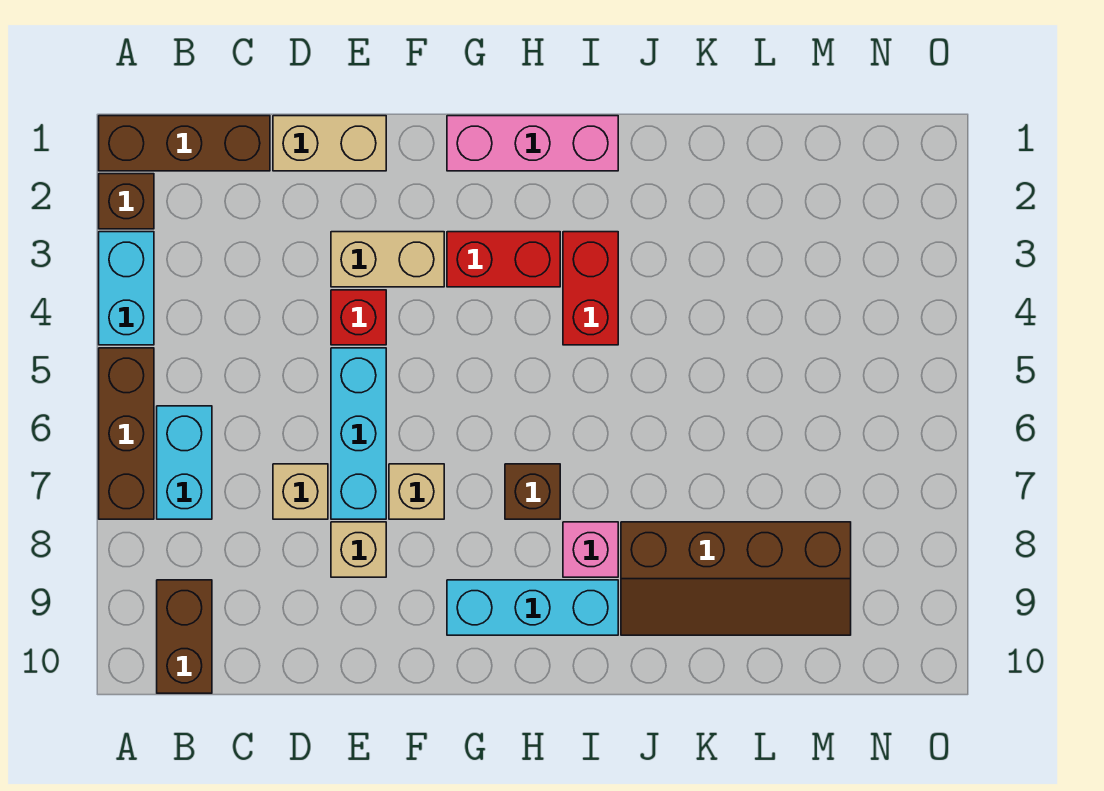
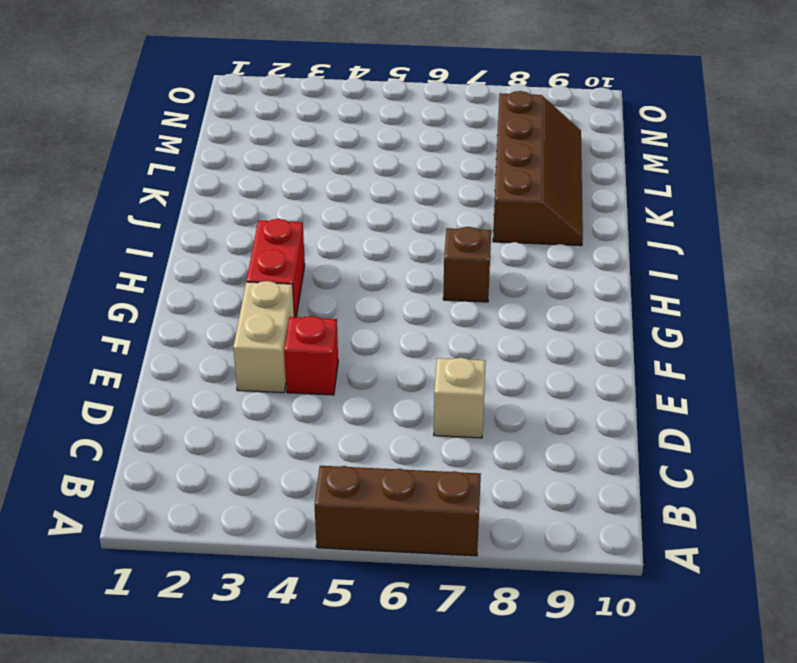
none -> brown brick A1:C1 level 1
none -> brown brick A2 level 1
none -> cyan brick A3:A4 level 1

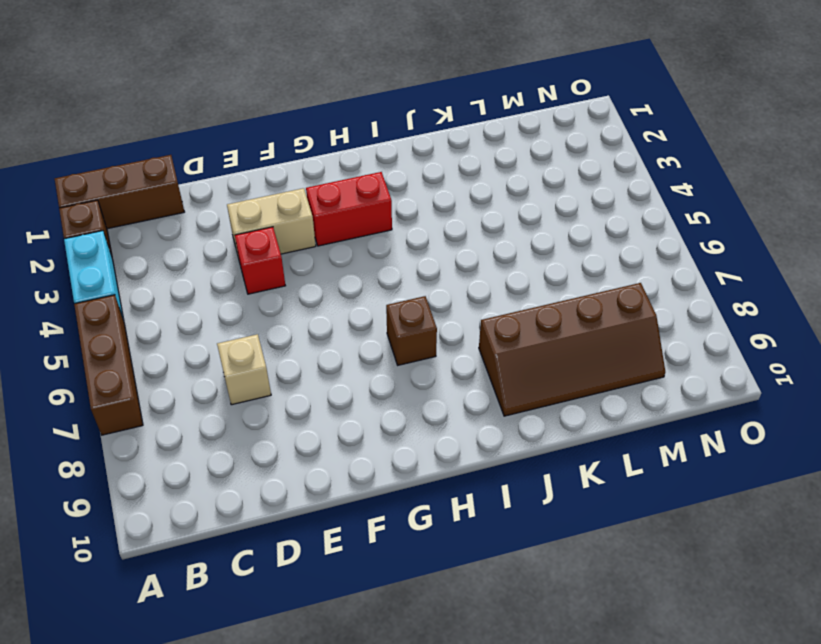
none -> cyan brick B6:B7 level 1
none -> brown brick B9:B10 level 1
none -> tan brick D1:E1 level 1

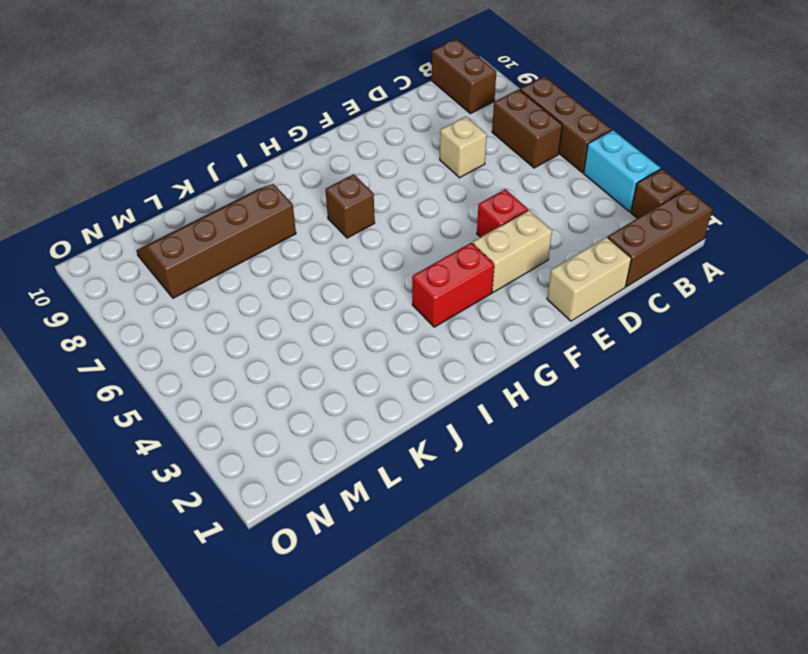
brown brick B6:B7 level 1 -> cyan brick B6:B7 level 1
none -> cyan brick E5:E7 level 1
none -> tan brick E8 level 1
none -> tan brick F7 level 1

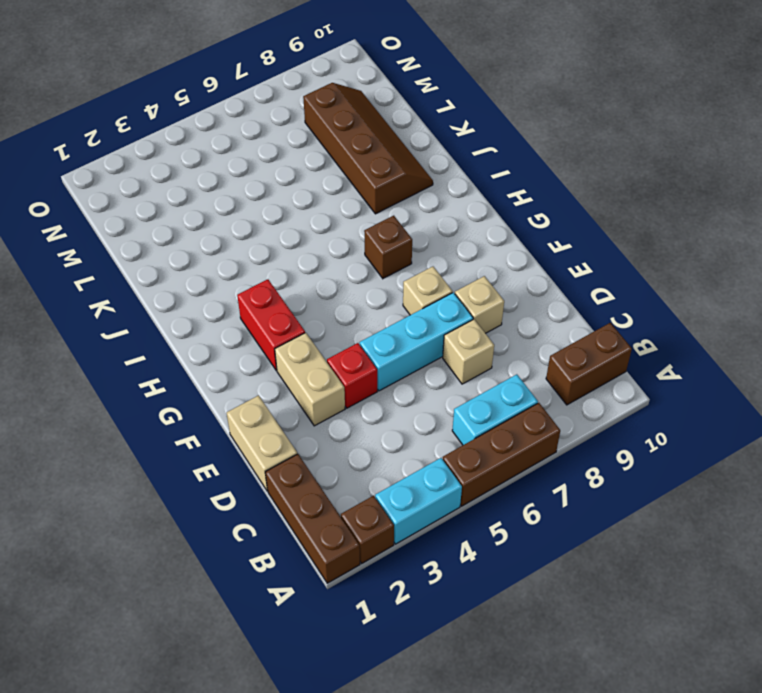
none -> pink brick G1:I1 level 1
none -> cyan brick G9:I9 level 1
none -> red brick I3:I4 level 1

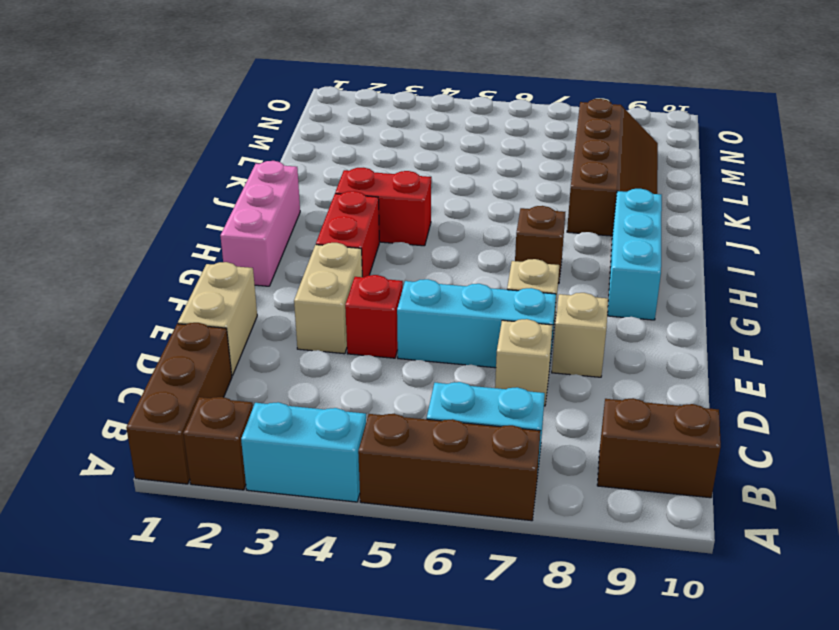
none -> pink brick I8 level 1

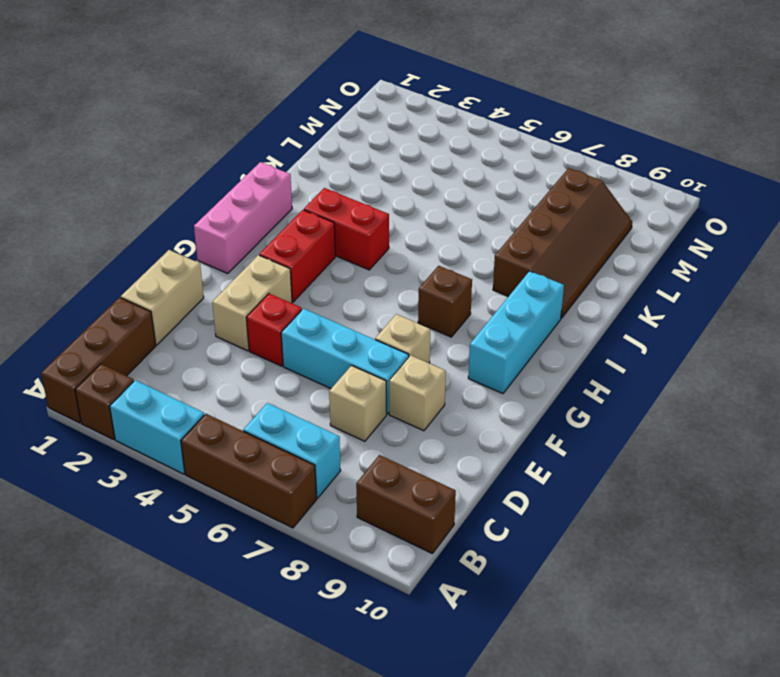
none -> pink brick I8 level 1

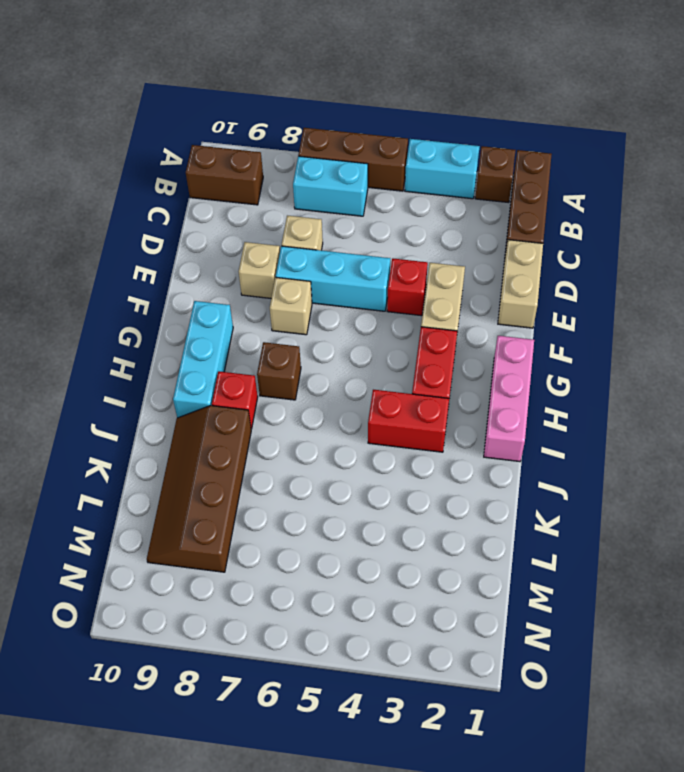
red brick I8 level 1 -> pink brick I8 level 1

